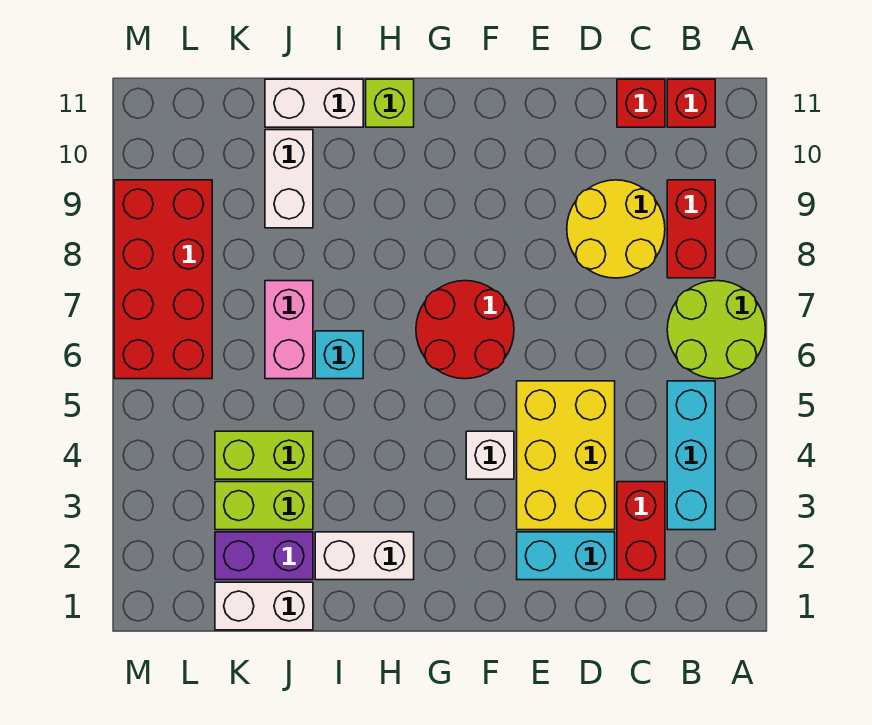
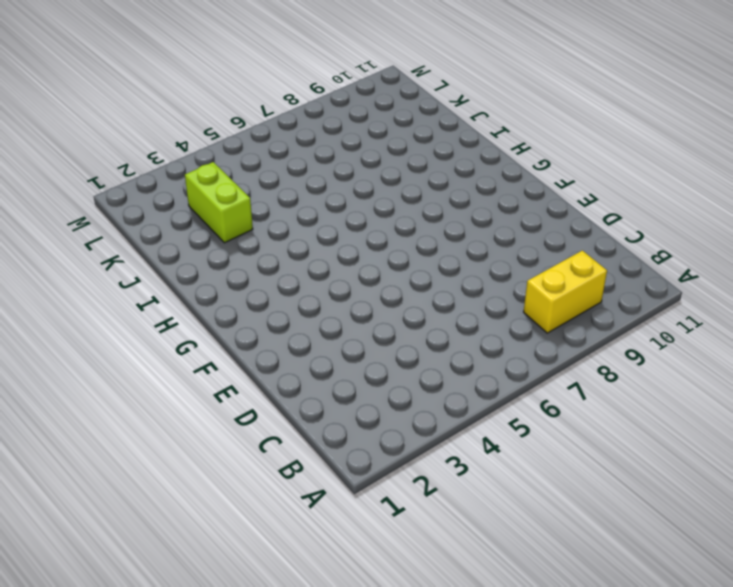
yellow brick B8:B9 level 1 -> red brick B8:B9 level 1
none -> lime round brick A6:B7 level 1
none -> cyan brick B3:B5 level 1
none -> red brick B11 level 1

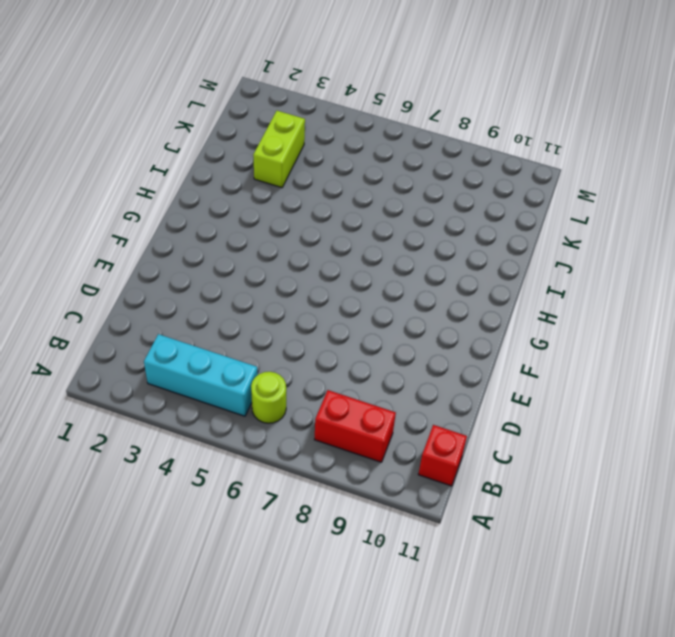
lime round brick B6 level 1 -> lime round brick A6:B7 level 1
none -> red brick C2:C3 level 1
none -> yellow round brick C8:D9 level 1
none -> red brick C11 level 1

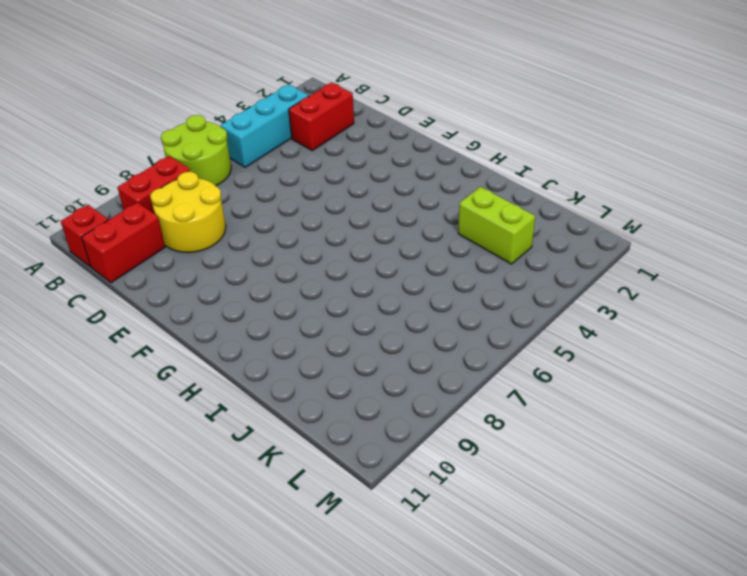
red brick C10:C11 level 1 -> red brick C11 level 1
none -> cyan brick D2:E2 level 1
none -> yellow brick D3:E5 level 1
none -> white brick F4 level 1

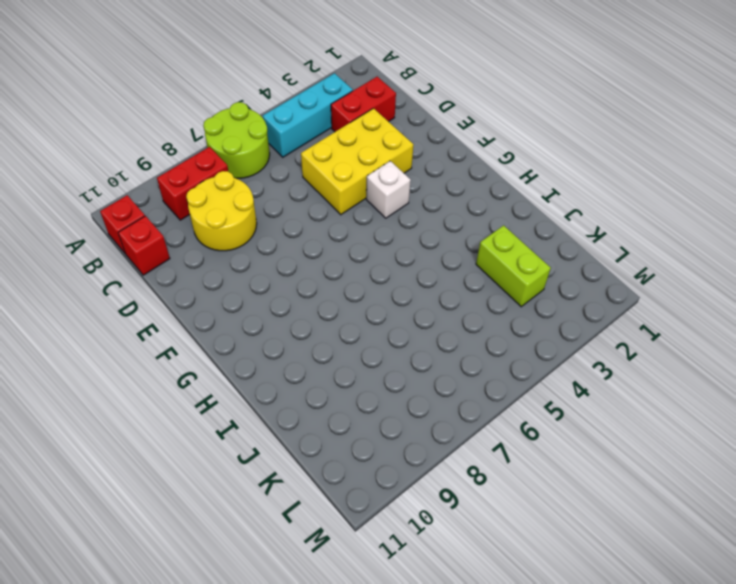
none -> cyan brick D2:E2 level 1
none -> red round brick F6:G7 level 1
none -> white brick H2:I2 level 1

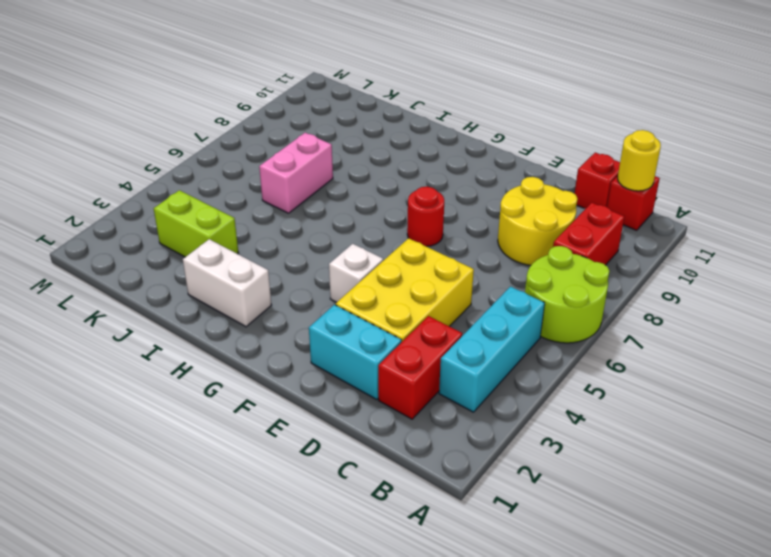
yellow round brick B11 level 2 -> none
red round brick F7 level 1 -> red round brick F6:G7 level 1
none -> lime brick H11 level 1
none -> cyan brick I6 level 1
none -> white brick I11:J11 level 1

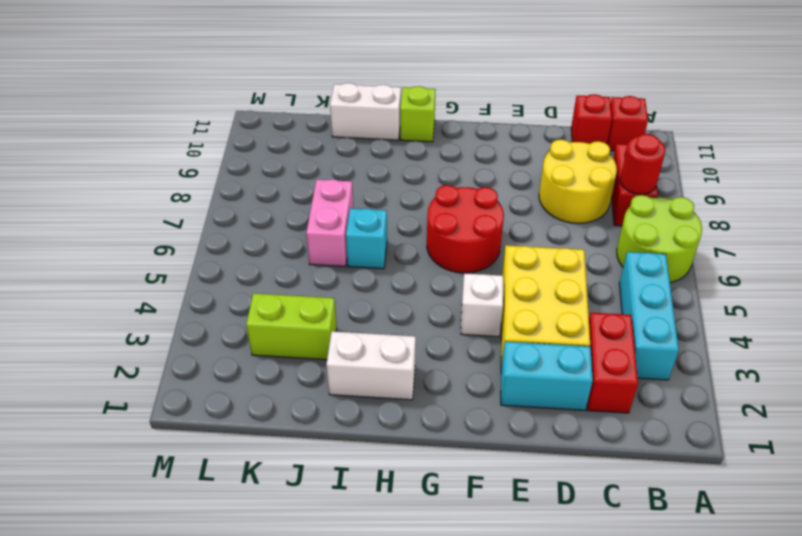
red round brick B8 level 2 -> none
none -> white brick J1:K1 level 1
none -> purple brick J2:K2 level 1
none -> lime brick J4:K4 level 1

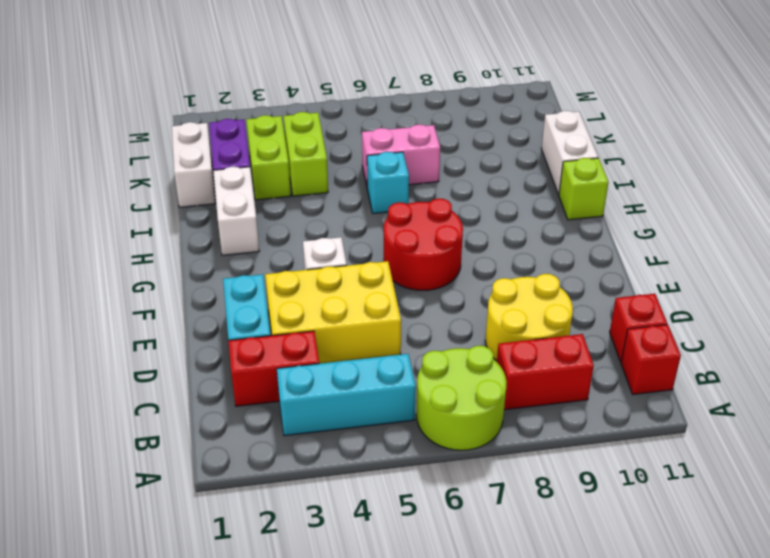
none -> white brick J9:J10 level 1
none -> red brick L6:M9 level 1

